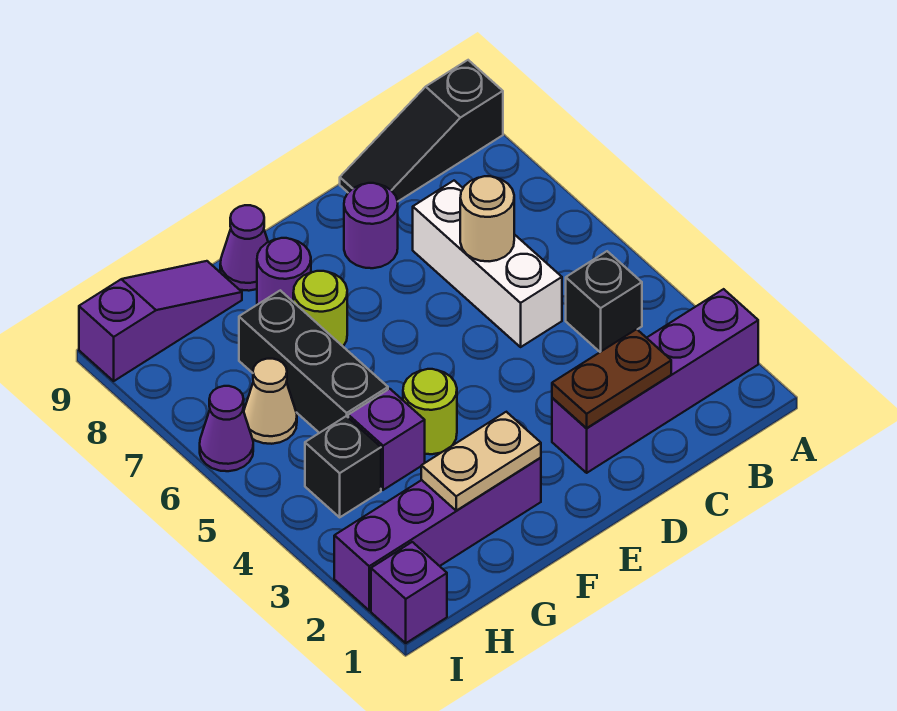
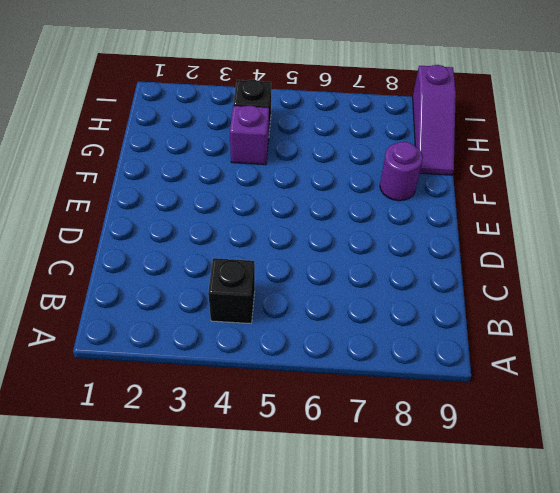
none -> purple brick A2:D2 level 1
none -> black slope A9:C9 level 1 top A
none -> white brick C5:C7 level 1

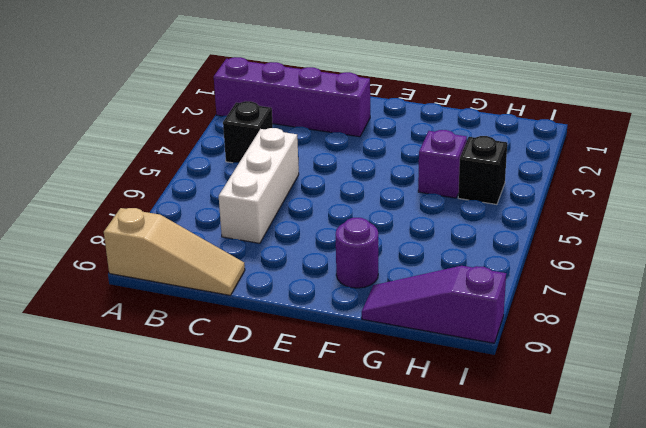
tan slope A9:C9 level 1 top A -> black slope A9:C9 level 1 top A
none -> purple round brick D8 level 1
none -> purple brick F2:I2 level 1
none -> lime round brick F4 level 1

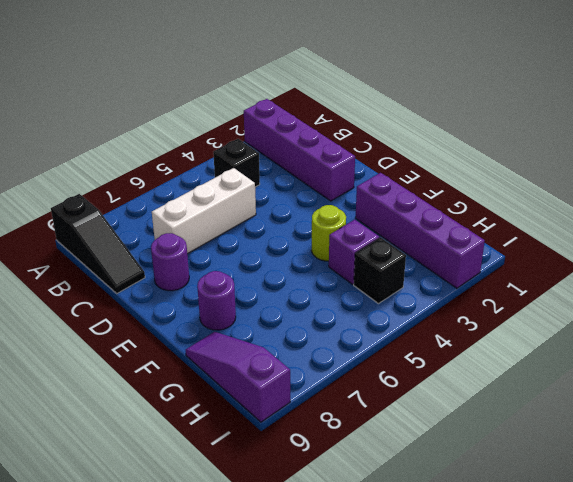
none -> lime round brick F7 level 1
none -> purple cone F9 level 1
none -> black brick G5:G7 level 1

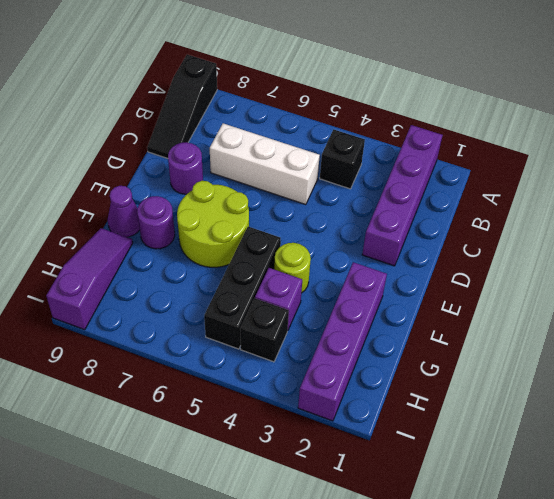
lime round brick E6:F7 level 1 -> lime round brick F7 level 1
black brick F5:H5 level 1 -> black brick G5:G7 level 1
none -> tan cone H6 level 1
none -> purple brick I1 level 1
none -> purple cone I6 level 1

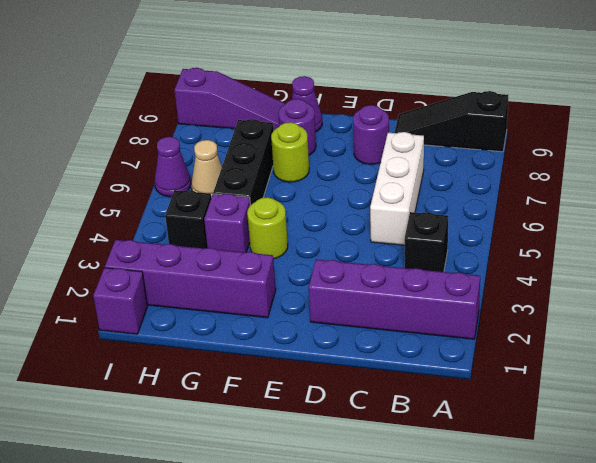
none -> brown plate C2:D2 level 2
none -> tan round brick C6 level 2
none -> tan plate F2:G2 level 2

